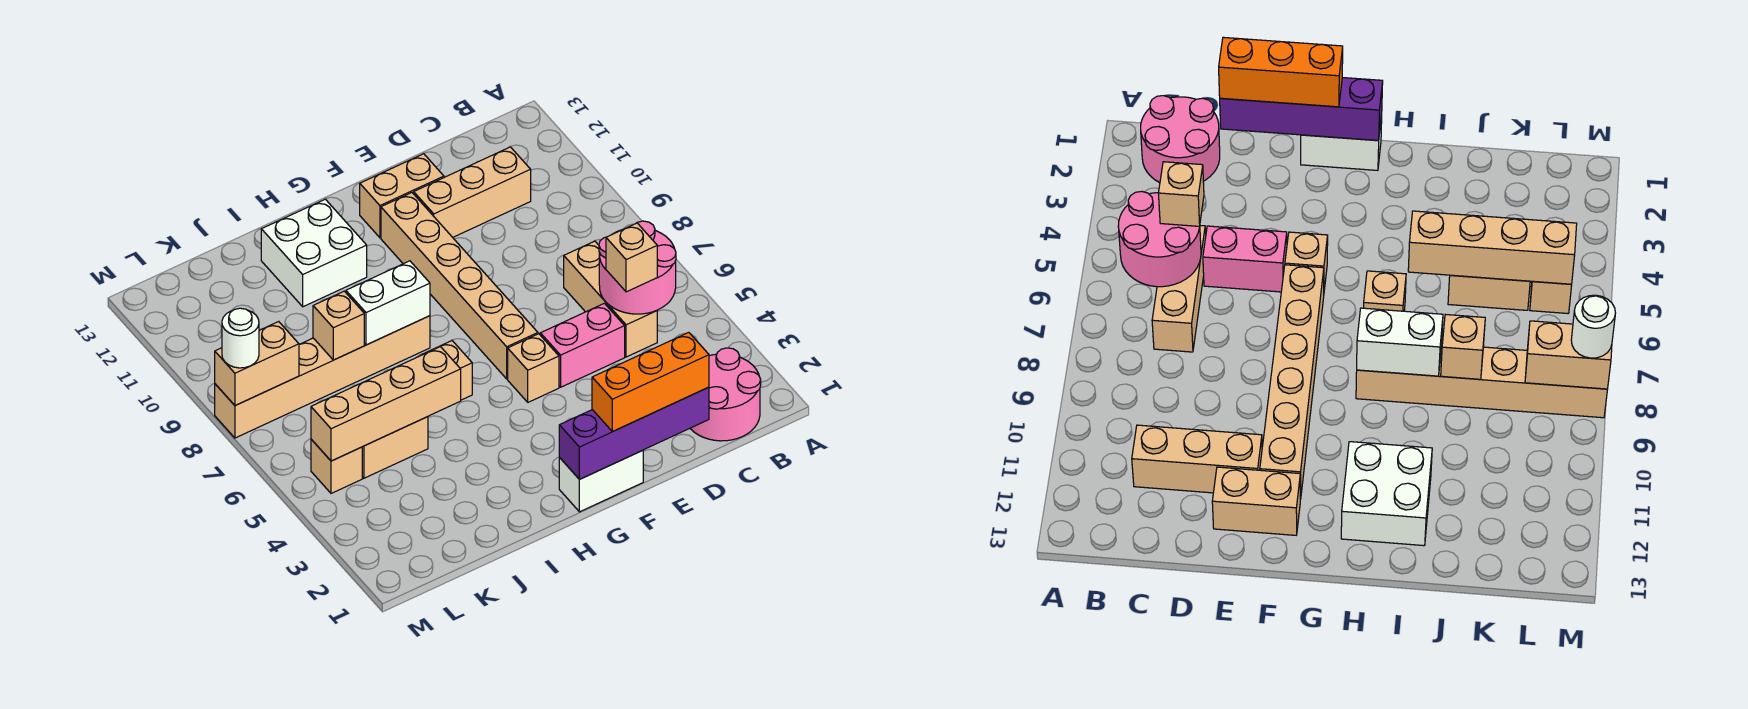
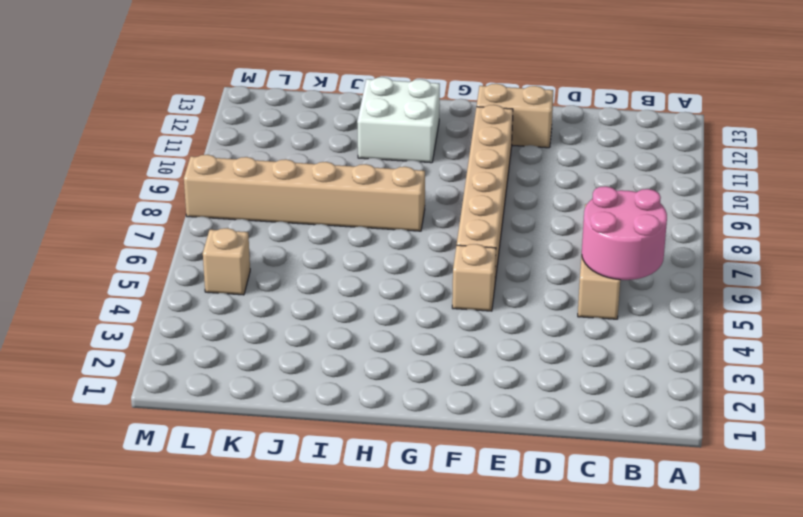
none -> pink round brick B1:C2 level 1
none -> tan brick C11:E11 level 1
none -> pink brick D5:E5 level 1

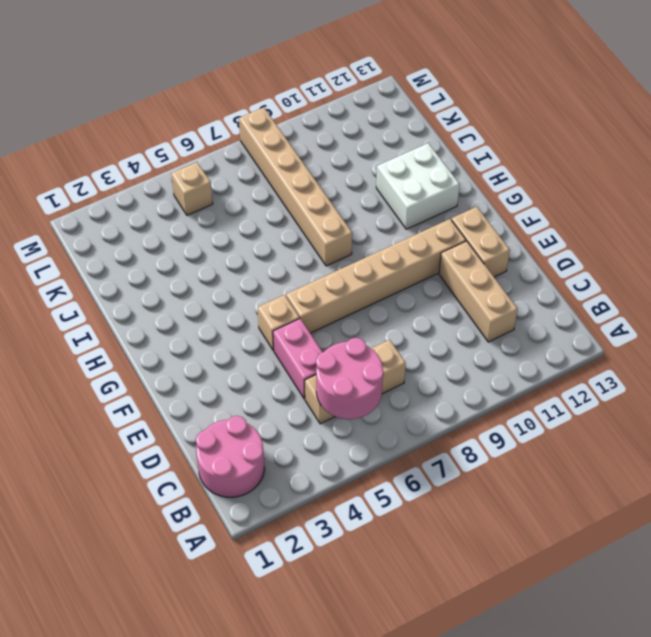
none -> white brick F1:G1 level 1
none -> tan brick H6 level 1
none -> tan brick J5:K5 level 1

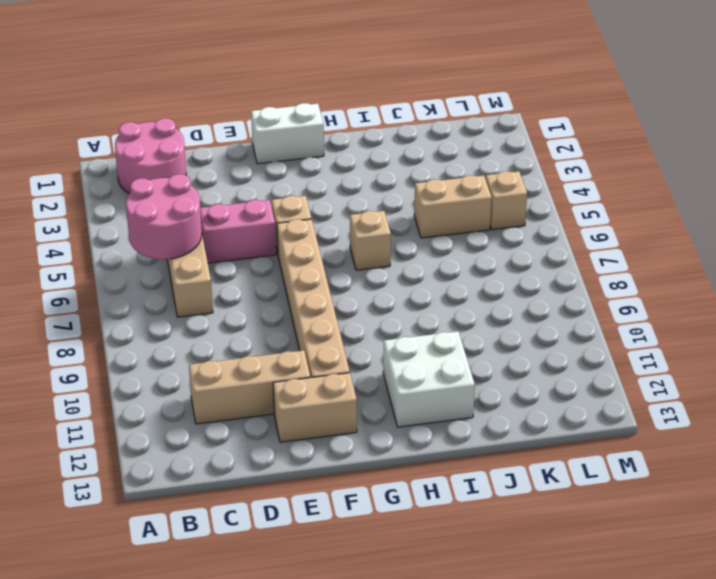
none -> tan brick H8:M8 level 1
none -> purple brick D1:G1 level 2
none -> white brick H8:I8 level 2

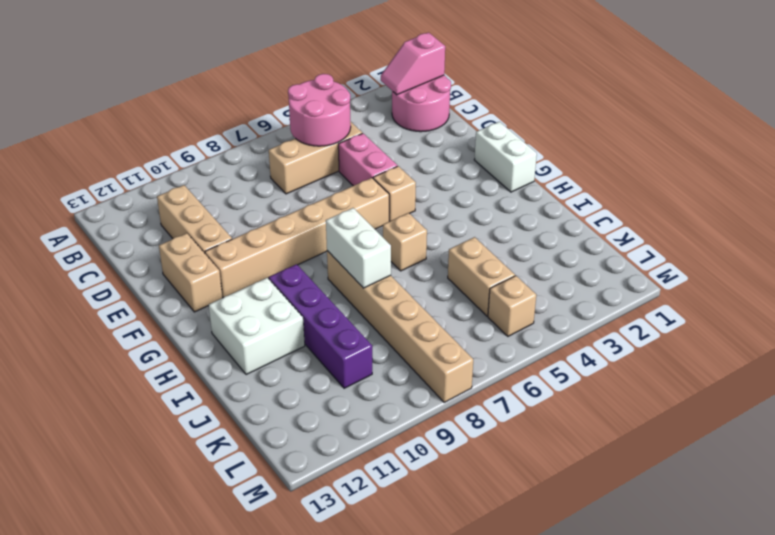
pink slope B1:B2 level 2 top 1 -> none
purple brick H10:K10 level 1 -> purple brick D1:G1 level 2
none -> tan brick I5:L5 level 2
none -> tan brick J8 level 2
none -> tan brick L8:M8 level 2

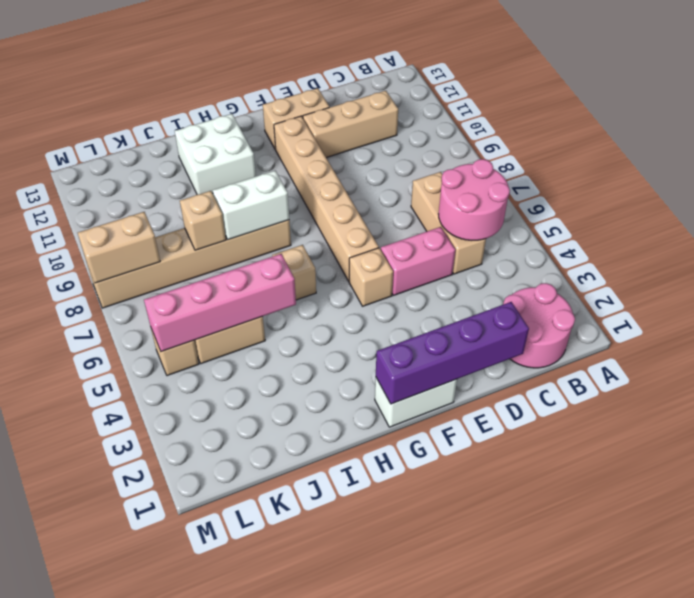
pink brick I5:L5 level 2 -> tan brick I5:L5 level 2
none -> tan brick C5 level 3
none -> orange brick D1:F1 level 3
none -> white round brick M8 level 3

